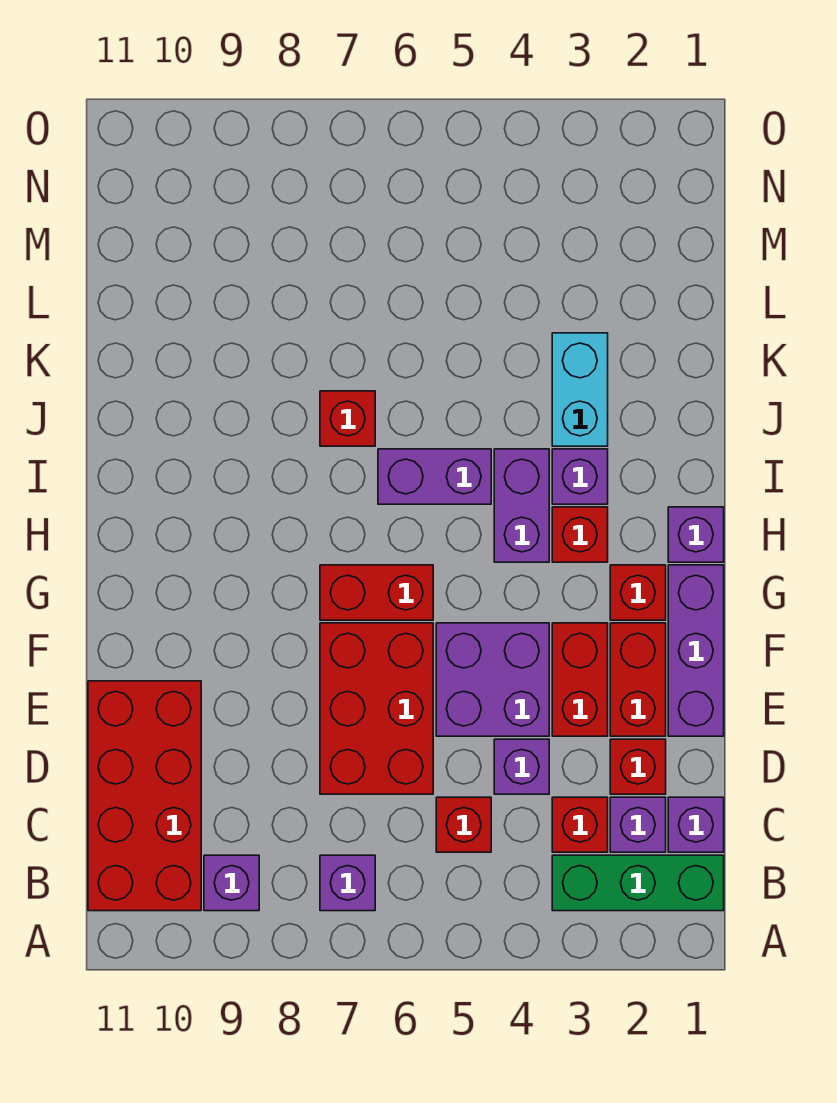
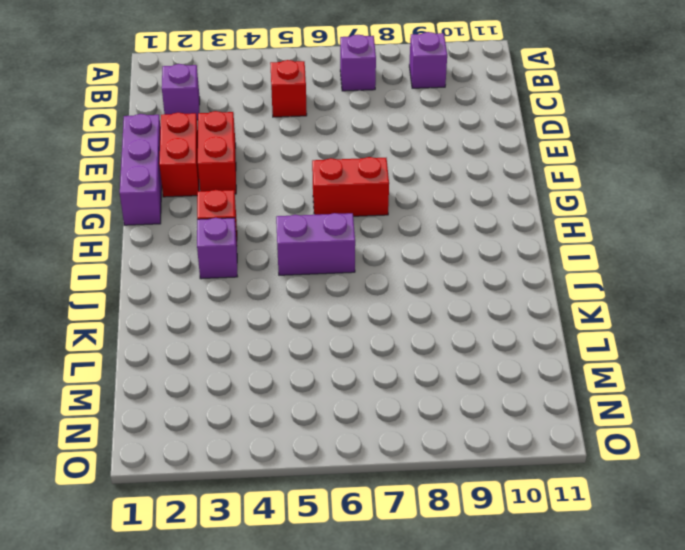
none -> green brick B1:B3 level 1
none -> red brick B10:E11 level 1
none -> purple brick C1 level 1

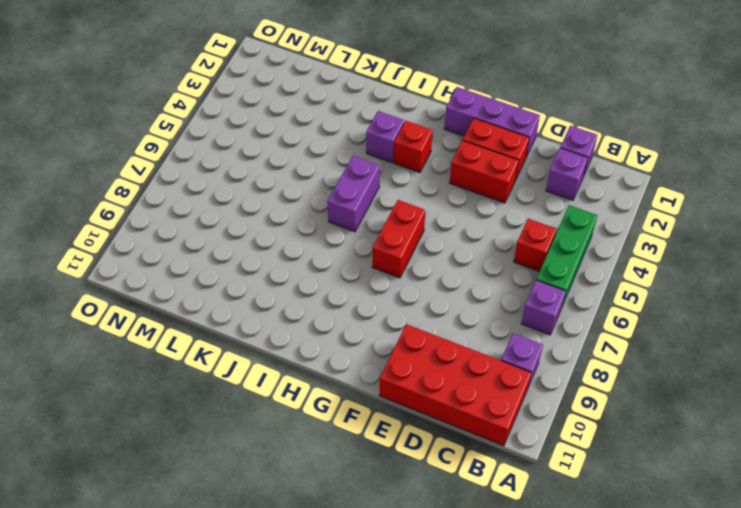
green brick B4:B6 level 1 -> green brick B1:B3 level 1
none -> red brick C3 level 1
none -> red brick D2 level 1
none -> purple brick D4 level 1

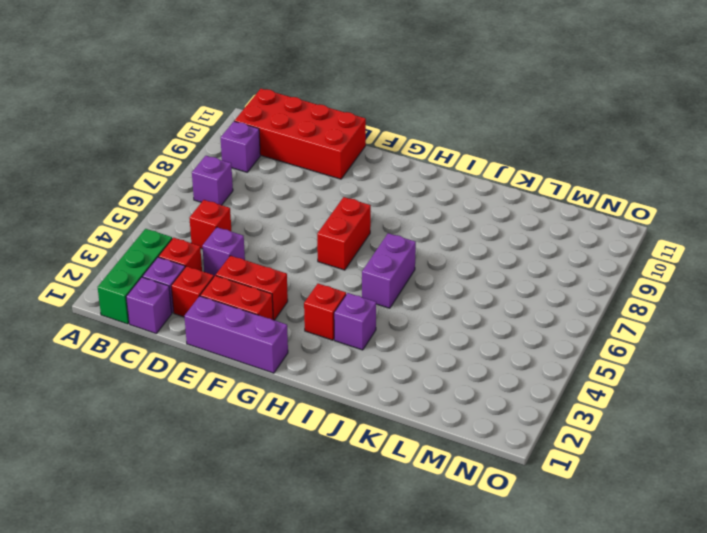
none -> red brick D6:F7 level 1
none -> purple brick E4:F5 level 1
none -> red brick G2 level 1

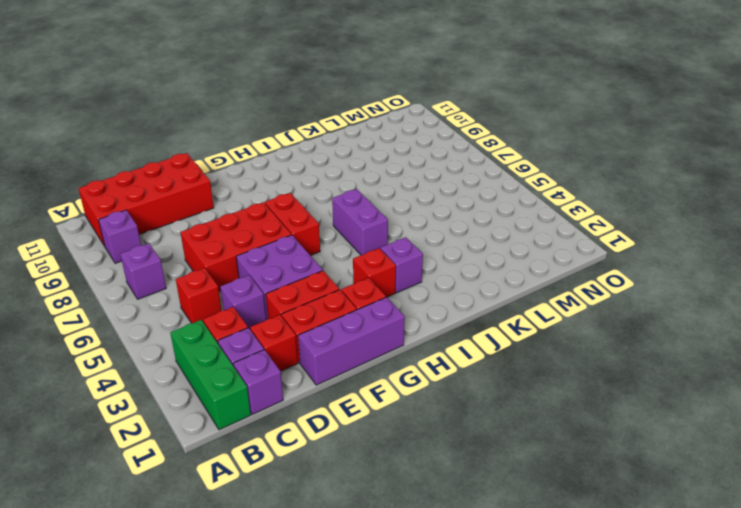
none -> purple brick H1 level 1
none -> purple brick H4:I4 level 1
none -> cyan brick J3:K3 level 1

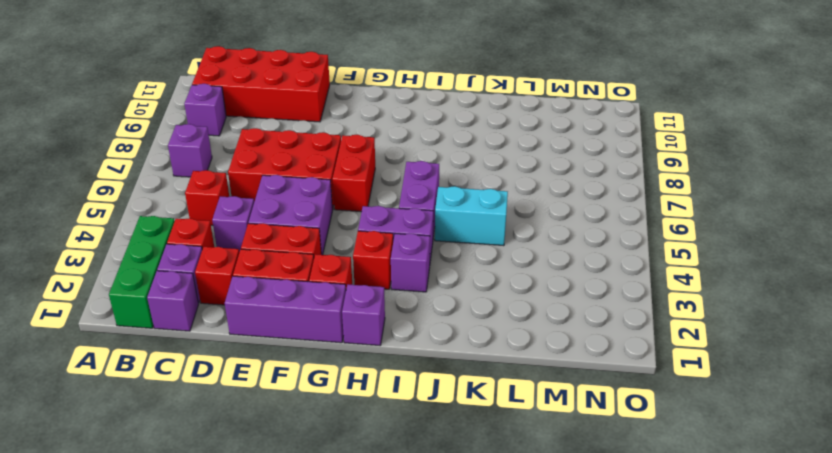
cyan brick J5:K5 level 1 -> cyan brick J3:K3 level 1
none -> red brick J7 level 1

